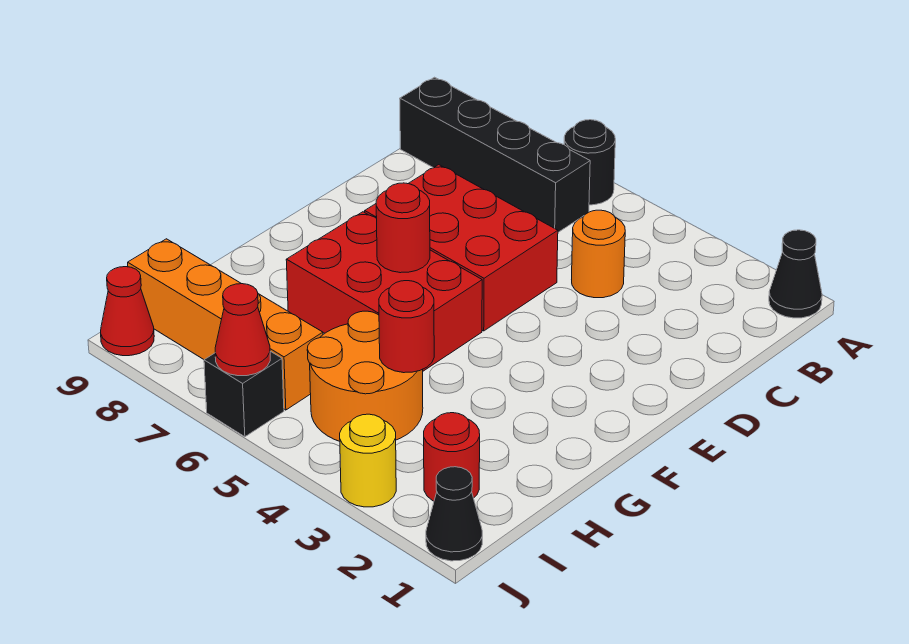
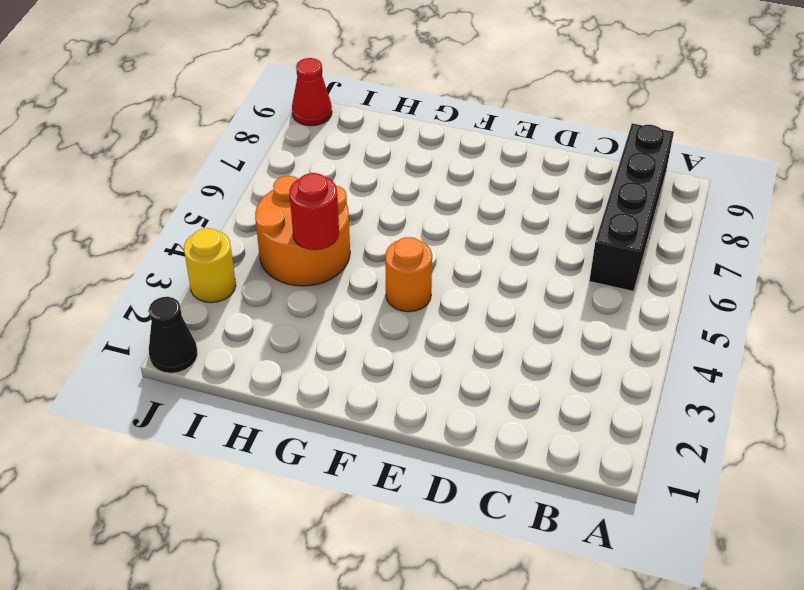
orange round brick F4 level 1 -> orange round brick C4 level 1
none -> black cone A1 level 1
none -> black round brick A6 level 1
none -> red brick D5:E7 level 1

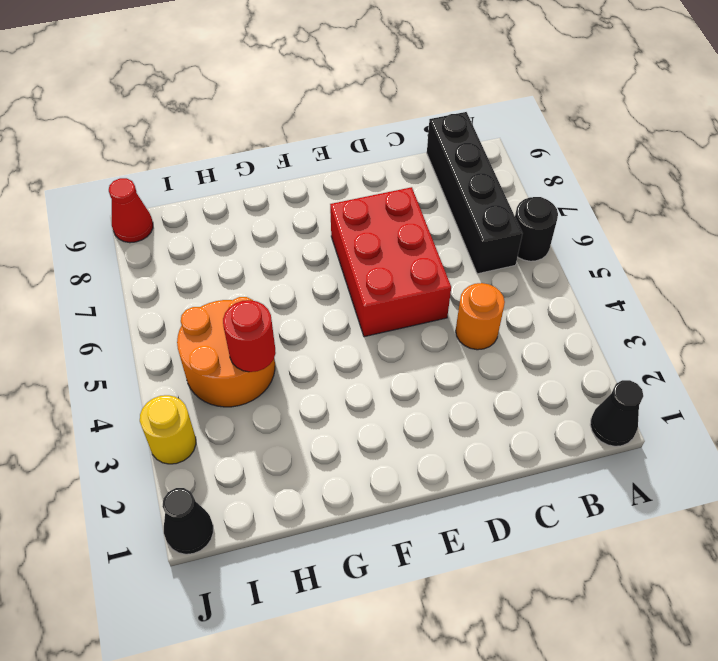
none -> red brick F5:G7 level 1
none -> red round brick I2 level 1
none -> orange brick I6:I9 level 1

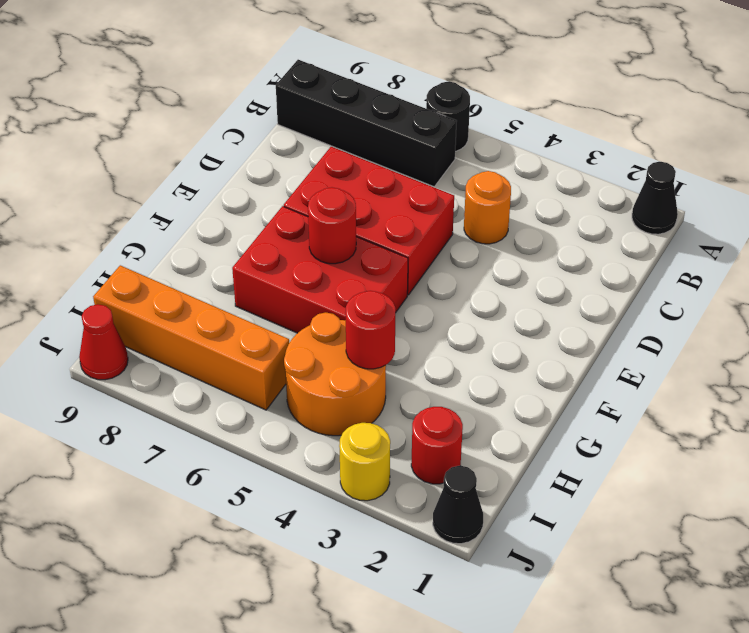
none -> black brick J6 level 1
none -> red cone J6 level 2

